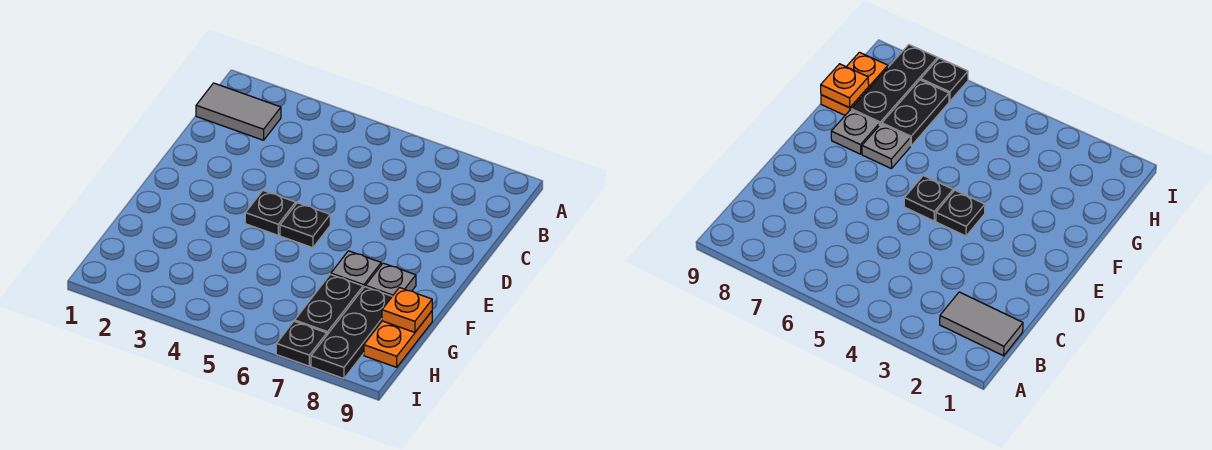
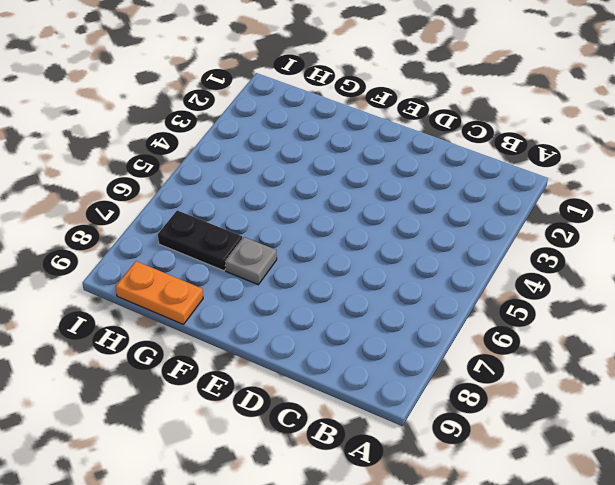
none -> grey tile B1:B2 level 1
none -> black plate E4 level 1

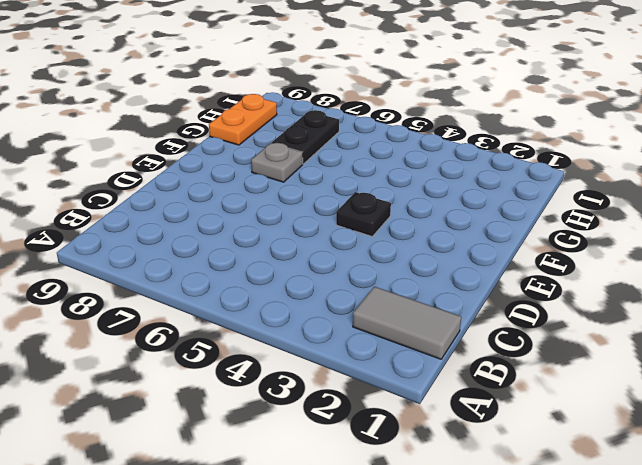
none -> black plate E5 level 1
none -> grey plate F8 level 1

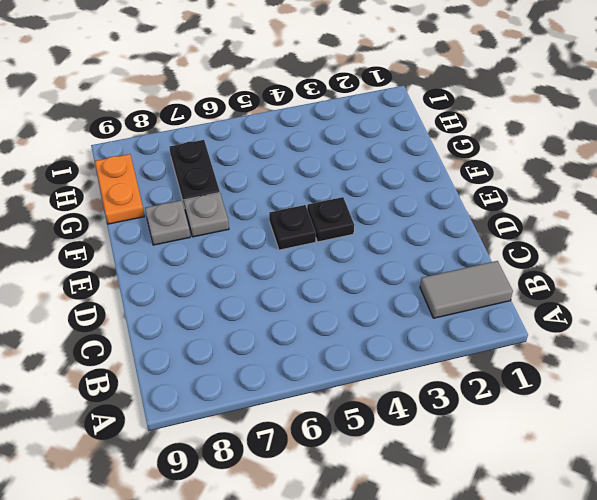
none -> black plate G8:I8 level 1
none -> black plate I7 level 1

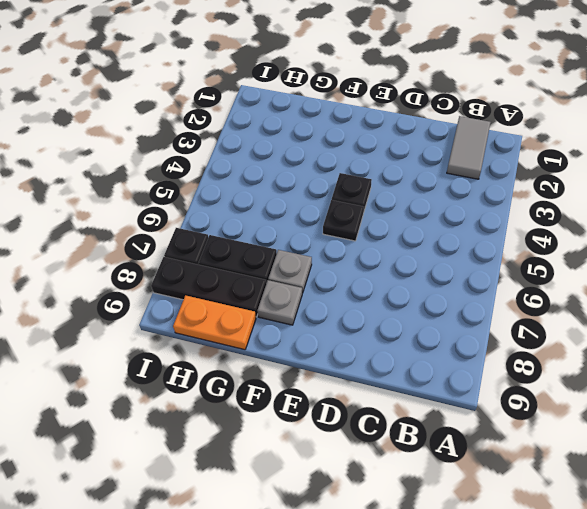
none -> orange plate G9 level 2

